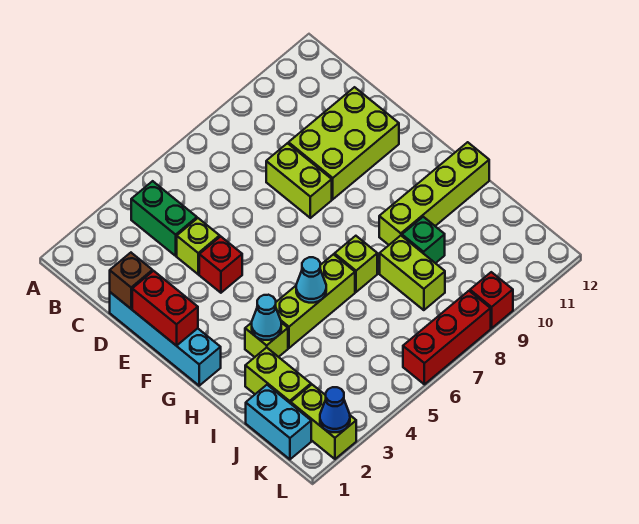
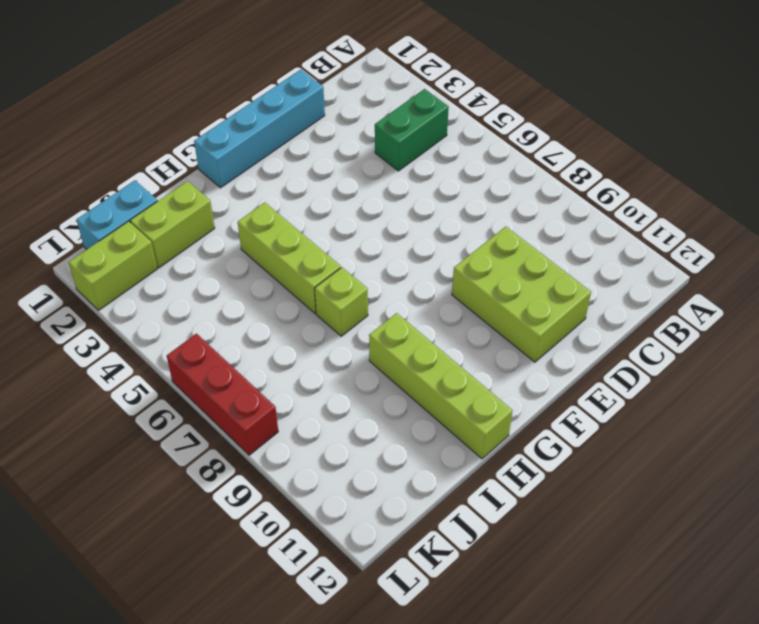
none -> lime brick D4 level 1
none -> lime brick D8:E8 level 1
none -> red brick E4 level 1

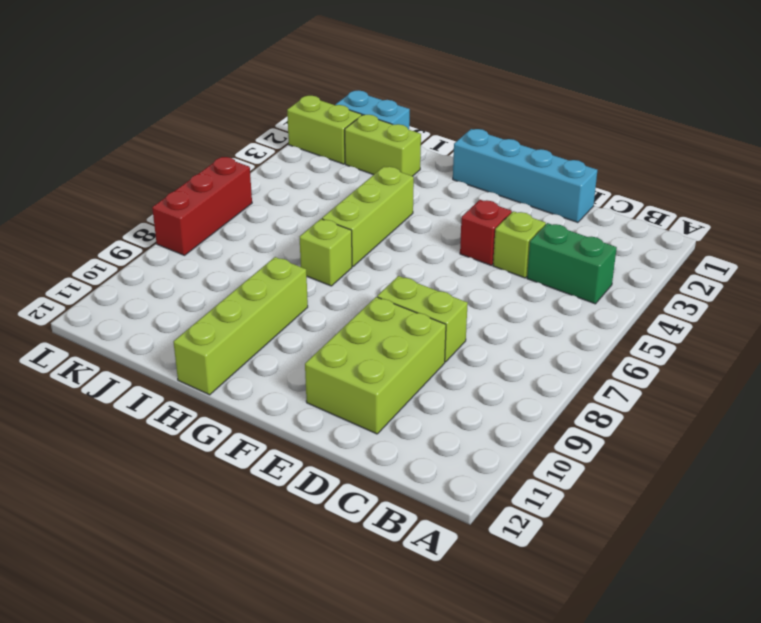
none -> lime brick H3 level 1
none -> lime brick I8:J8 level 1
none -> green brick I9 level 1

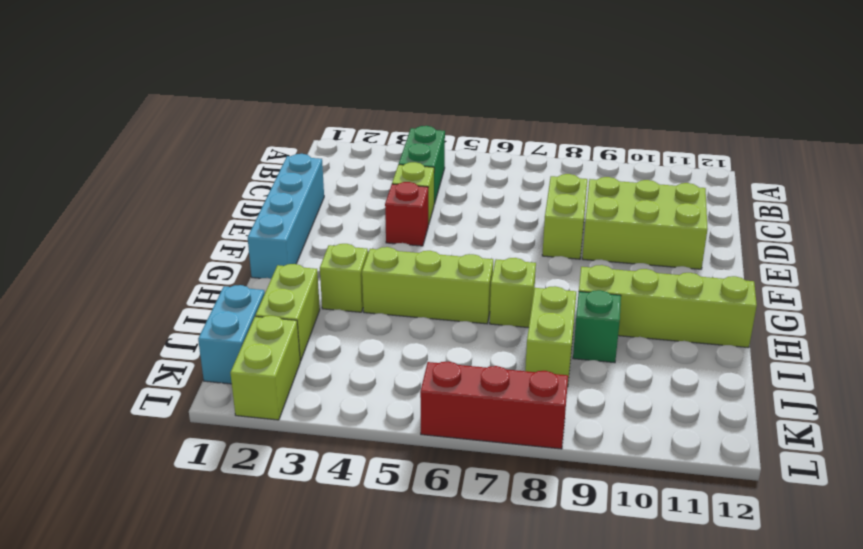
none -> red brick L9 level 1
none -> brown brick D1 level 2
none -> red brick E1:F1 level 2

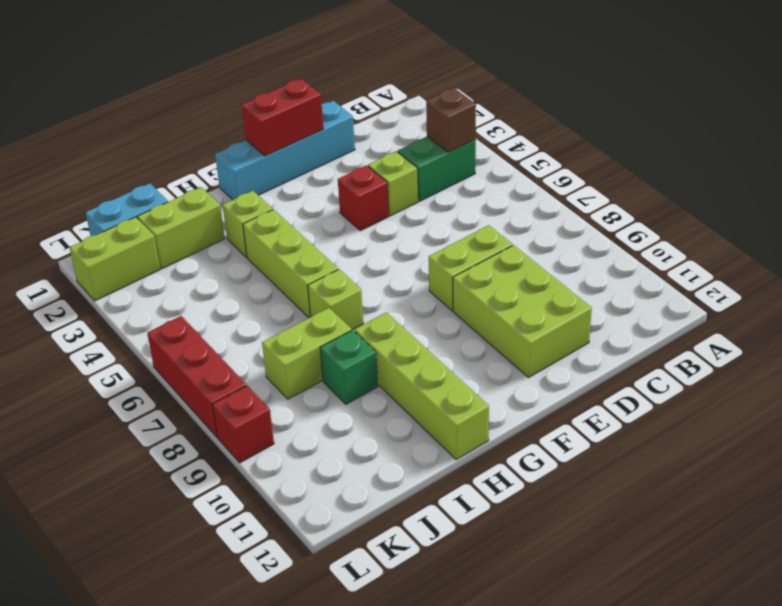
brown brick B4 level 2 -> brown brick D1 level 2
none -> cyan cone H3 level 2
none -> cyan cone H5 level 2
none -> blue cone L2 level 2

